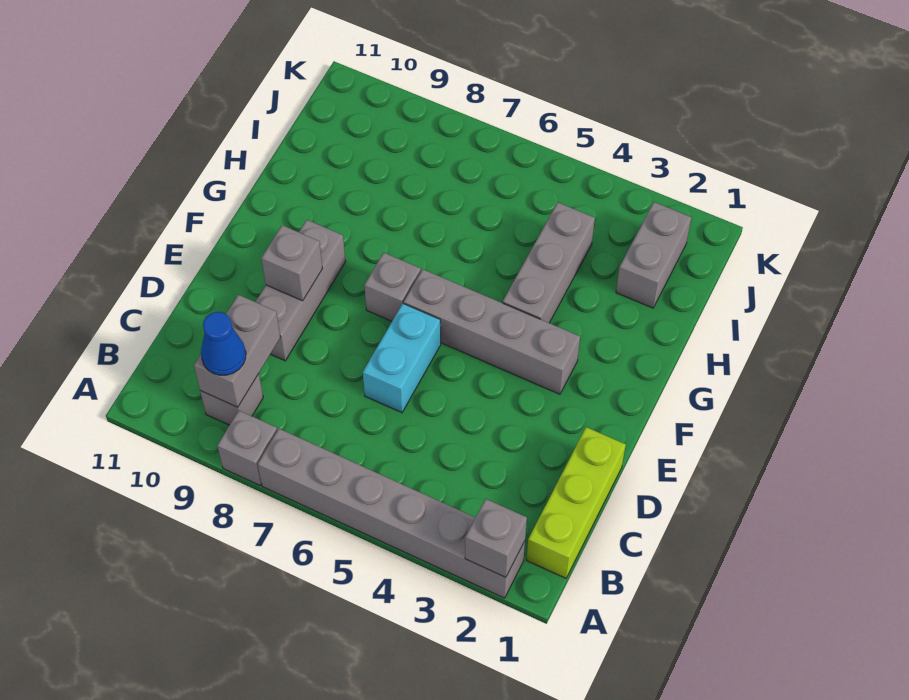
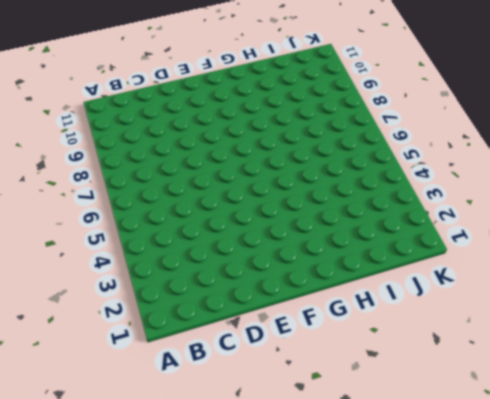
none -> grey brick A2:A7 level 1
none -> grey brick A8 level 1
none -> lime brick B1:D1 level 1

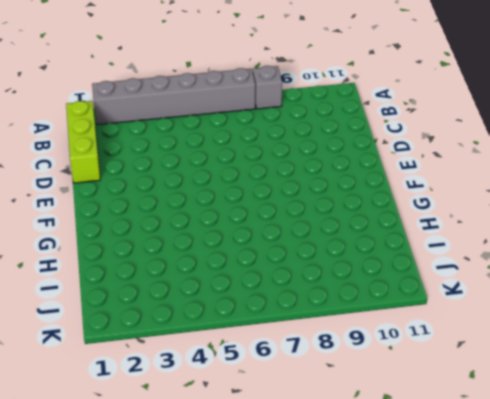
none -> grey brick B9 level 1
none -> cyan brick D6:E6 level 1
none -> grey brick D9:F9 level 1

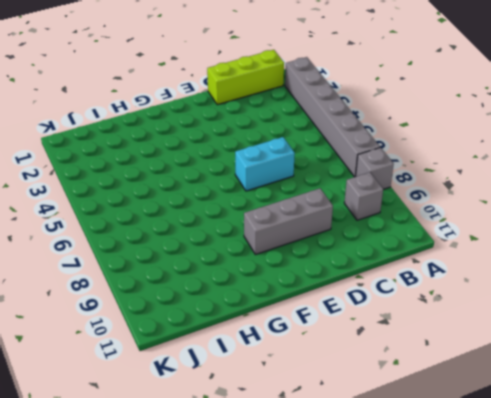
none -> grey brick F3:F6 level 1
none -> grey brick F7 level 1
none -> grey brick G4:I4 level 1

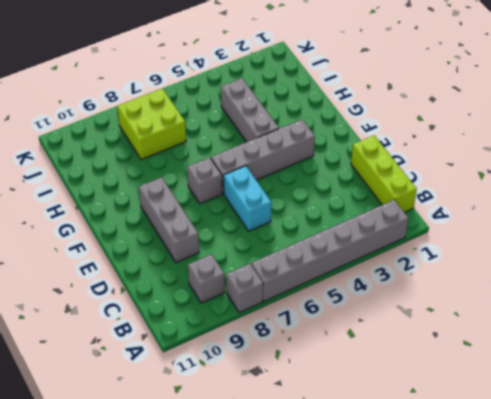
lime brick I7:J8 level 1 -> none
none -> grey brick I2:J2 level 1
none -> grey brick A2 level 2
none -> grey brick B9:C9 level 2

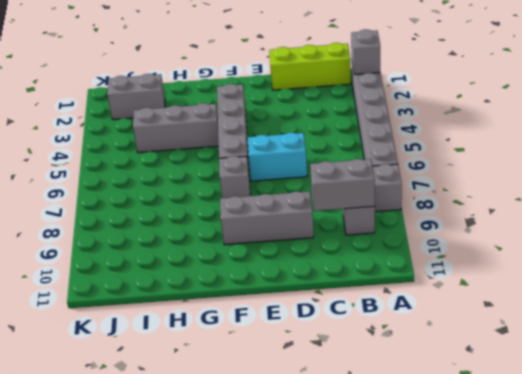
none -> grey brick E9 level 2
none -> blue cone B9 level 3

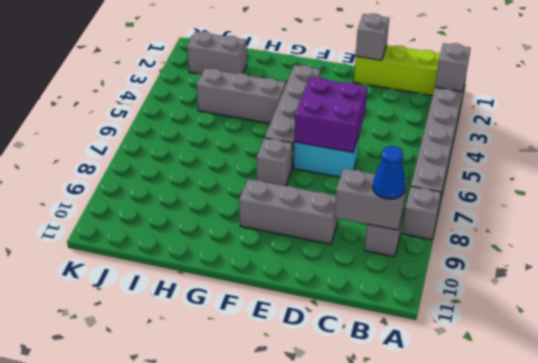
grey brick D1 level 2 -> grey brick E9 level 2
purple brick D5:E6 level 2 -> none

